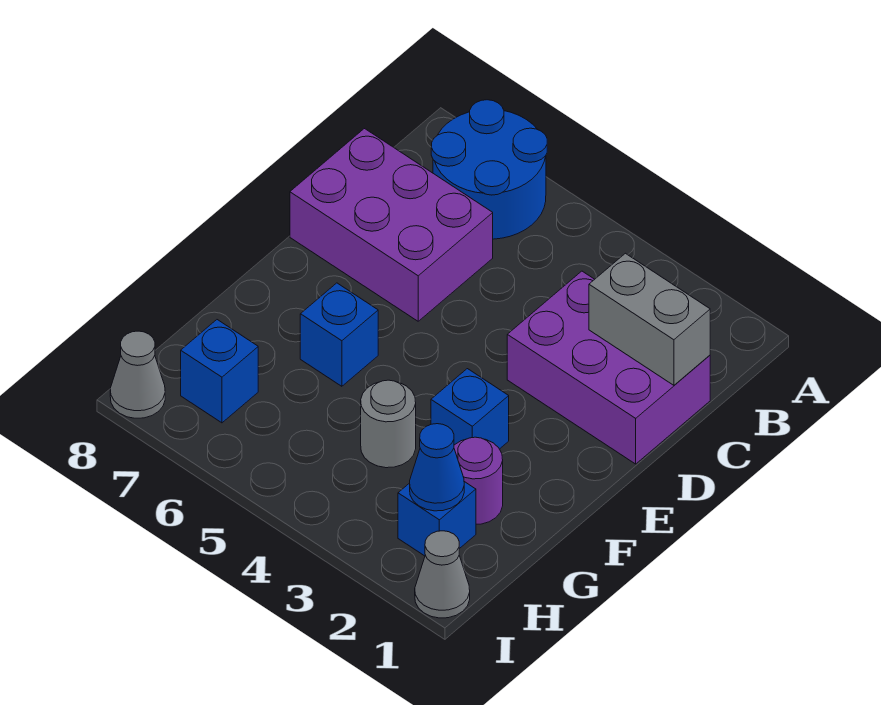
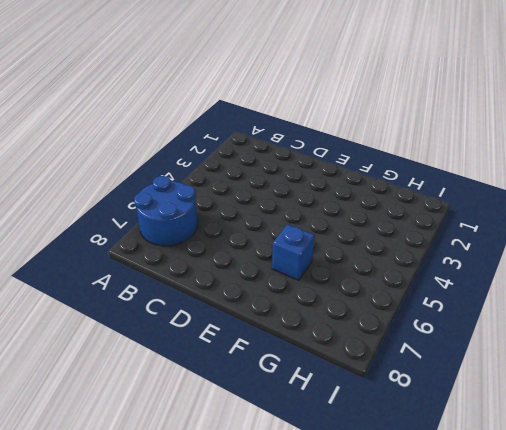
none -> purple brick C1:D3 level 1
none -> purple brick C6:D8 level 1
none -> blue brick F3 level 1

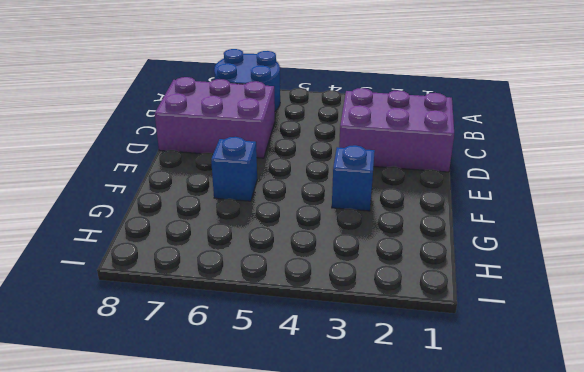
none -> purple round brick G2 level 1
none -> grey round brick G4 level 1
none -> blue brick H2 level 1

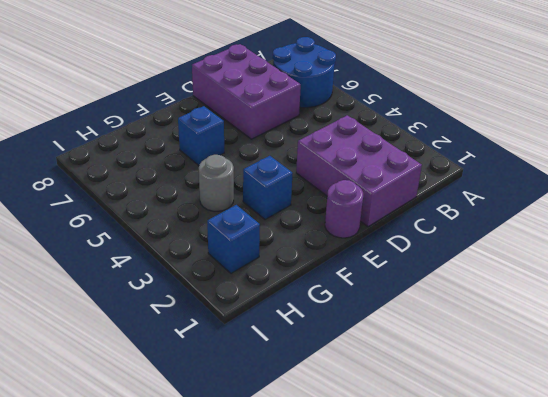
purple round brick E1 level 1 -> purple round brick G2 level 1
none -> blue brick H7 level 1
none -> grey cone I1 level 1
none -> grey cone I8 level 1

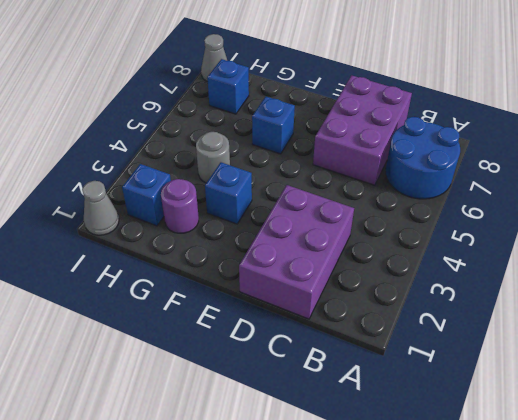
none -> grey brick C1:C2 level 2
none -> blue cone H2 level 2

